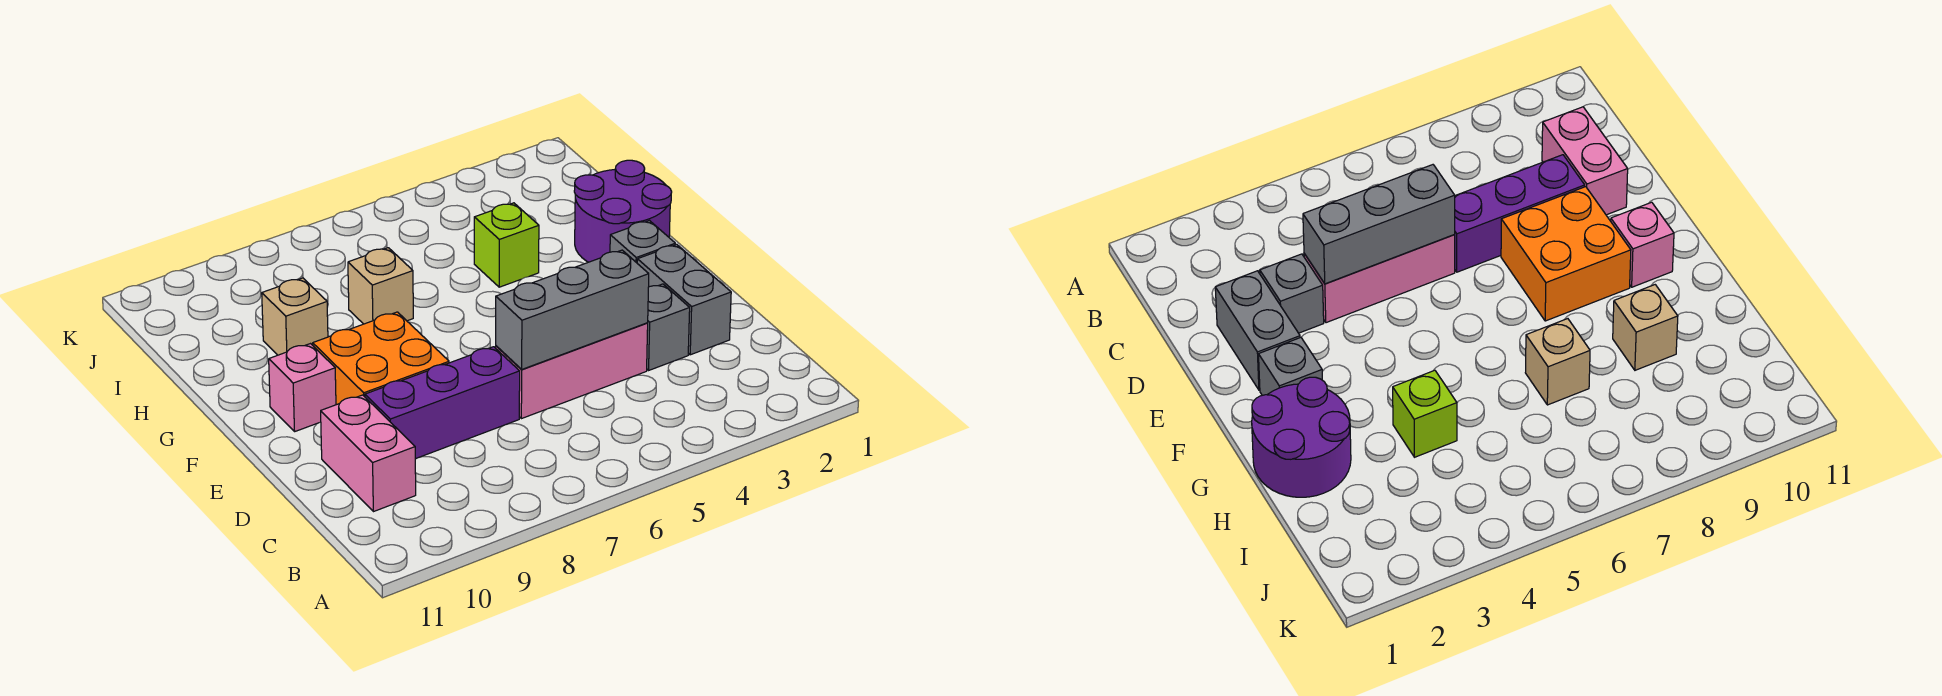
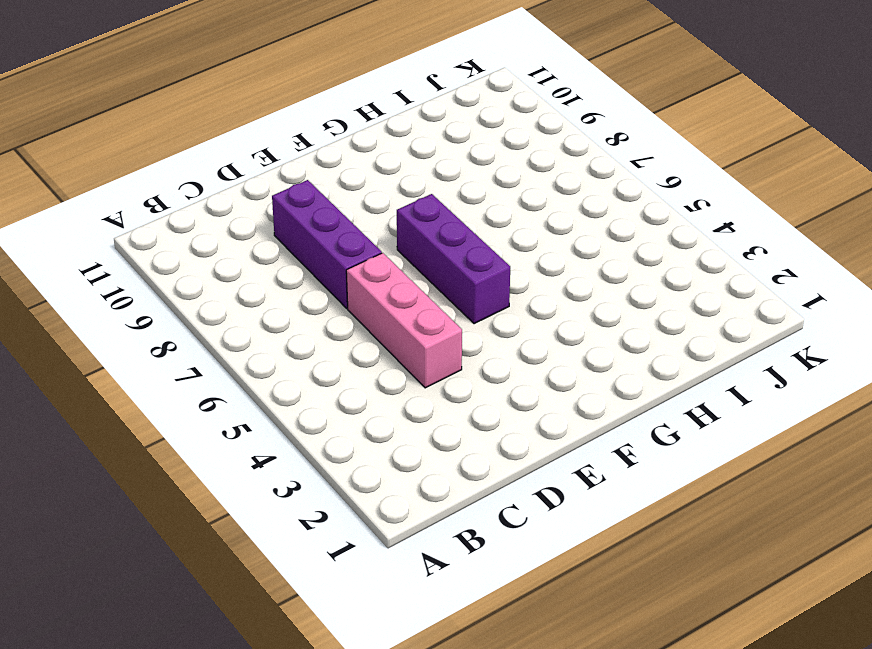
purple brick F5:F7 level 1 -> none
none -> pink brick C10:D10 level 1
none -> grey brick D2:E2 level 1
none -> grey brick D3 level 1

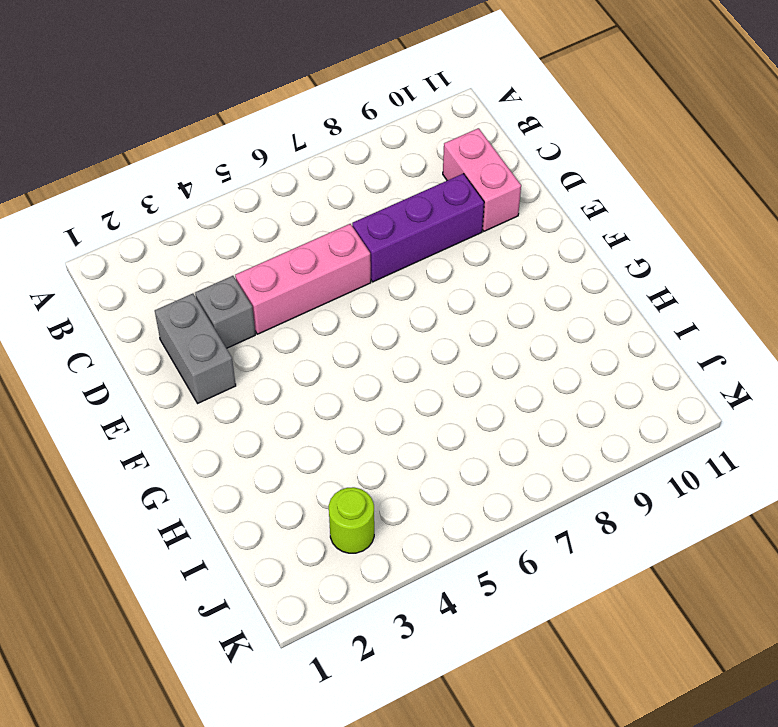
lime round brick J3 level 1 -> none
none -> orange brick E8:F9 level 1
none -> grey brick F2 level 1
none -> pink brick F10 level 1

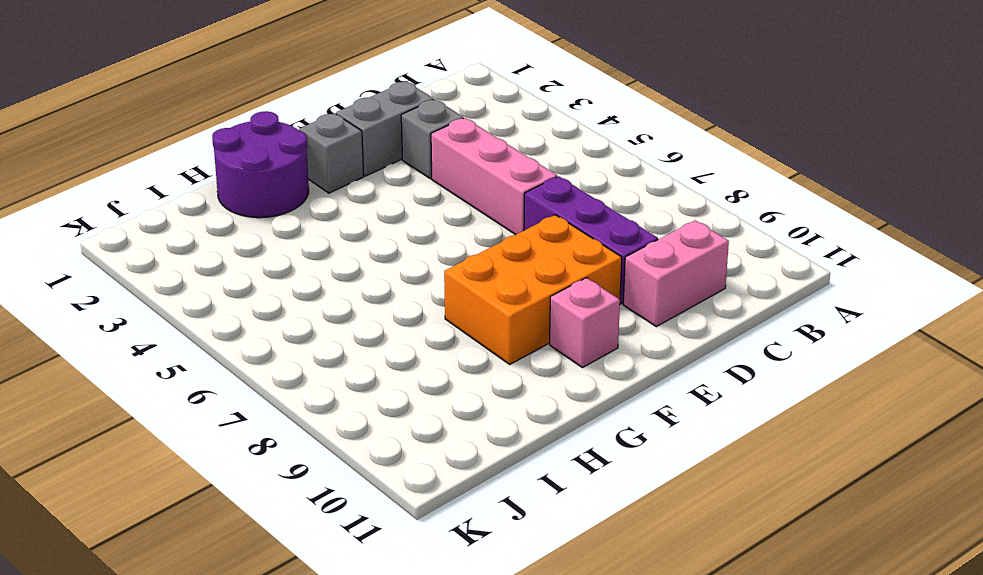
orange brick E8:G9 level 1 -> orange brick E8:F9 level 1
none -> lime brick H4 level 1
none -> tan brick H7 level 1
none -> tan brick H9 level 1

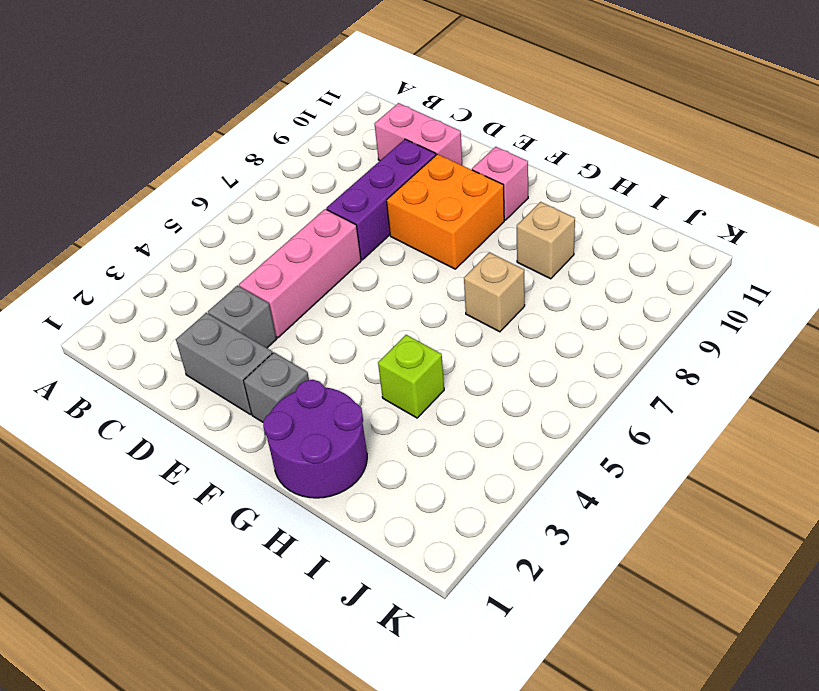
none -> grey brick D4:D6 level 2

